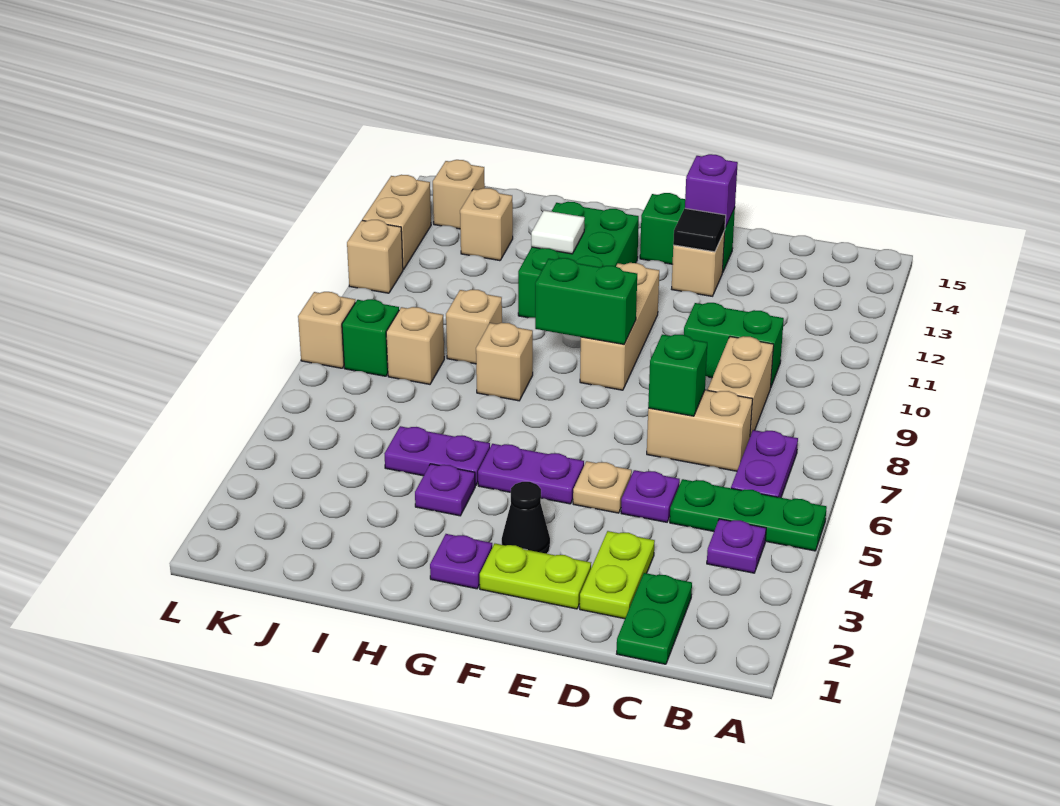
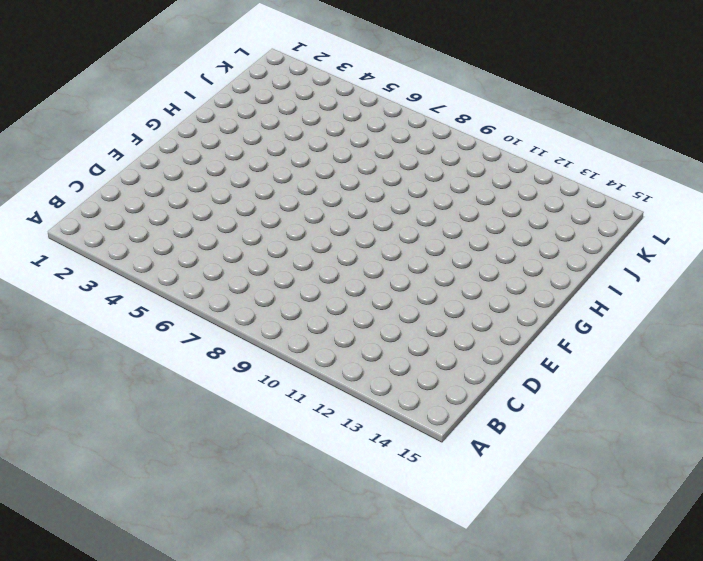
none -> green plate A5:C5 level 1
none -> purple plate B4 level 1
none -> purple plate B6:B7 level 1
none -> green plate C1:C2 level 1

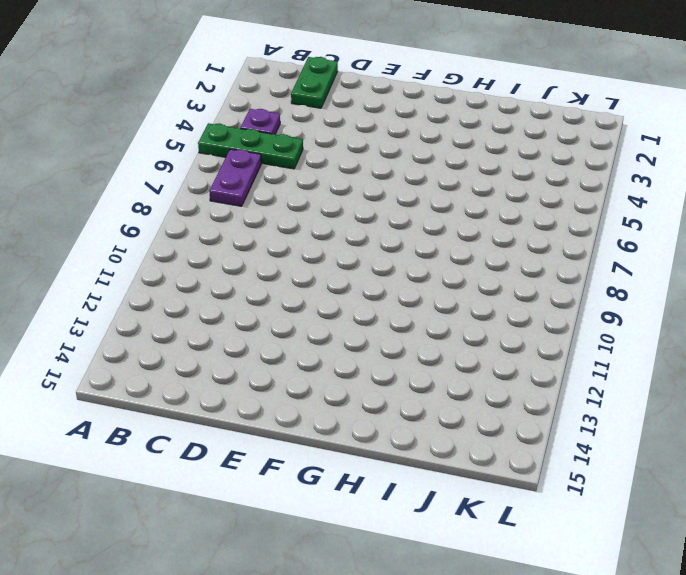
none -> tan brick C7:D7 level 1
none -> tan brick C8:C9 level 1
none -> green brick C10:D10 level 1
none -> lime plate D2:D3 level 1

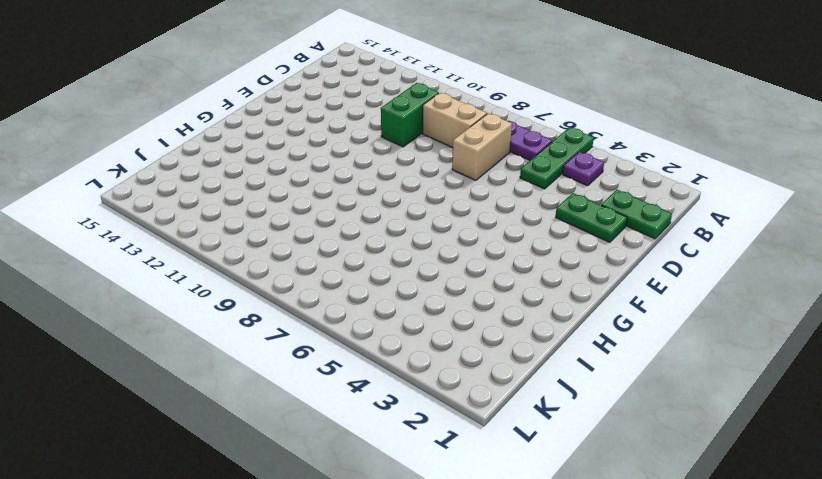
green plate D2:D3 level 1 -> lime plate D2:D3 level 1
none -> purple plate D5 level 1
none -> lime plate E2:F2 level 1
none -> tan plate E5 level 1
none -> tan brick E13 level 1

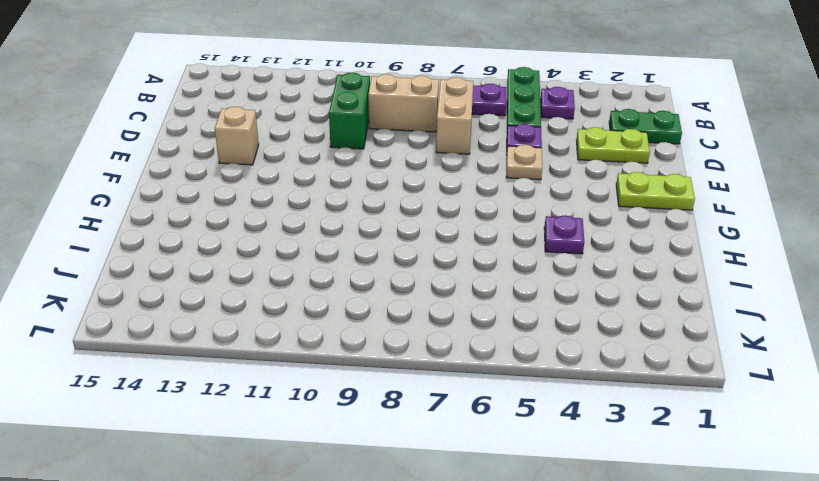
lime plate F1:F2 level 1 -> lime plate E2:F2 level 1
none -> green brick E14:F14 level 1
none -> black cone F3 level 1
none -> purple plate F5:G5 level 1
none -> tan brick F9:F11 level 1

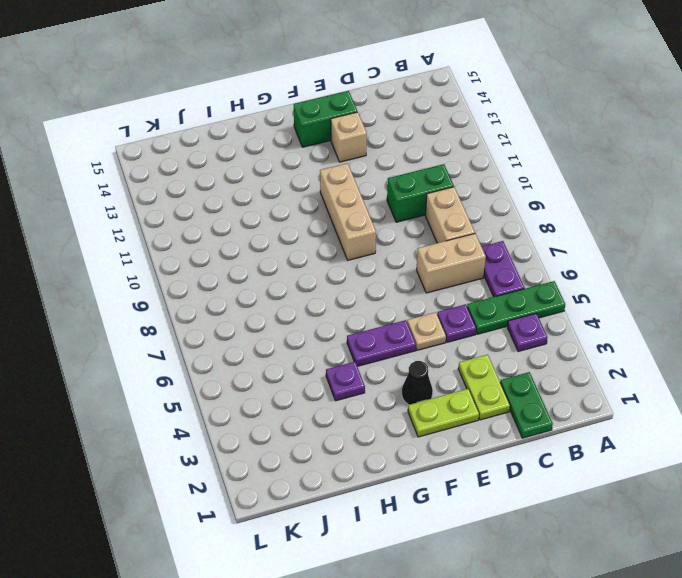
none -> purple plate G2 level 1
none -> green brick G11:H13 level 1
none -> purple plate H5:I5 level 1
none -> tan brick H8 level 1

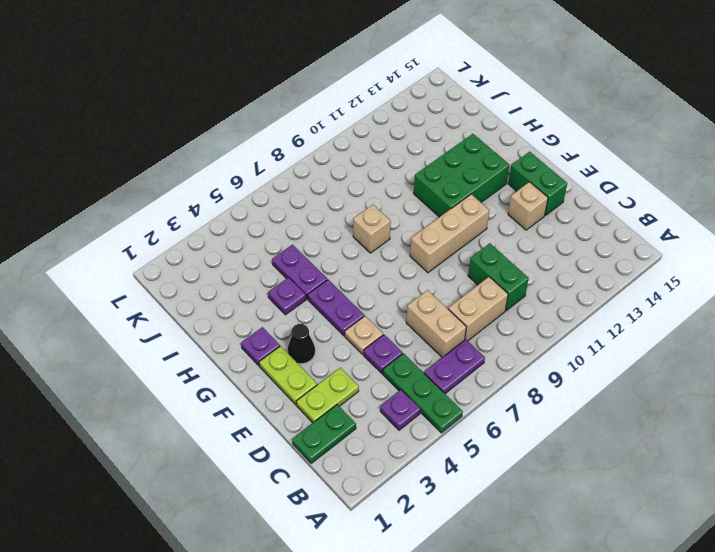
none -> tan brick I9 level 1
none -> tan brick J8 level 1
none -> tan brick J13 level 1
none -> green brick K8 level 1

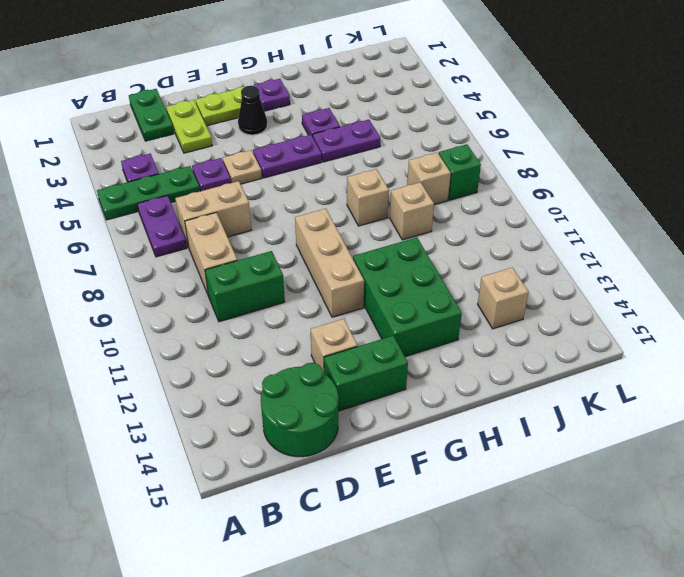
green round brick C14:D15 level 1 -> none
none -> tan brick K14 level 1
none -> tan brick L8 level 1
none -> tan brick L11 level 1
none -> tan brick L12:L13 level 1

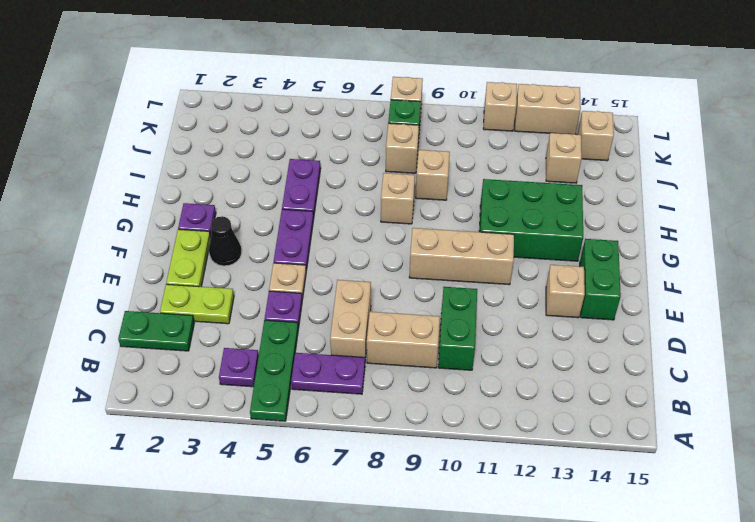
none -> purple plate H4 level 1
none -> green brick D7 level 2
none -> black tile E13 level 2
none -> purple brick E14 level 2

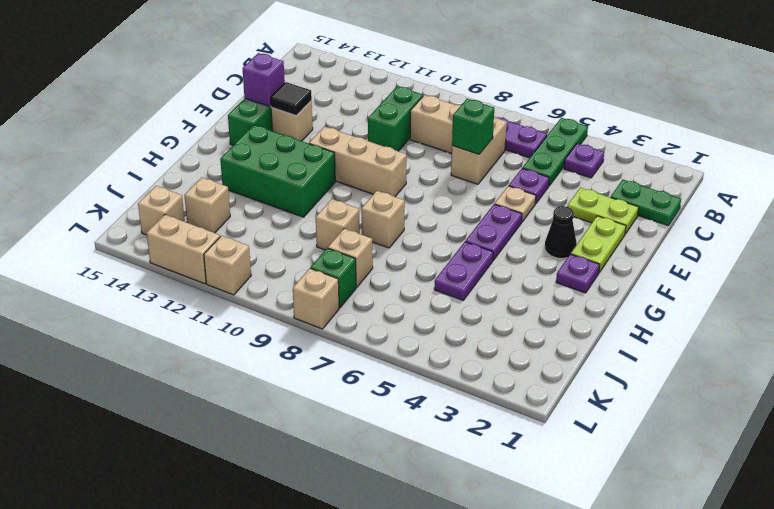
none -> purple plate H4 level 1
none -> green brick F9:G9 level 2
none -> white tile H12 level 2

